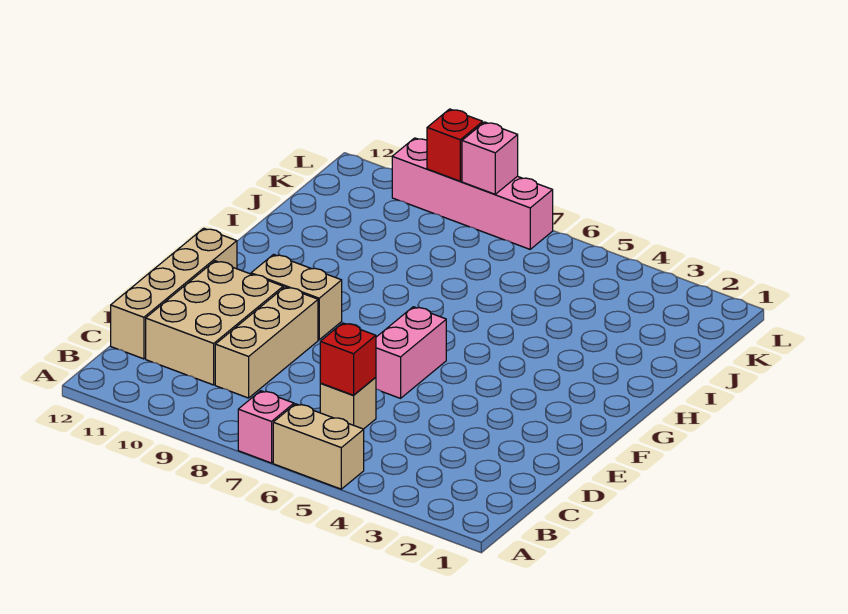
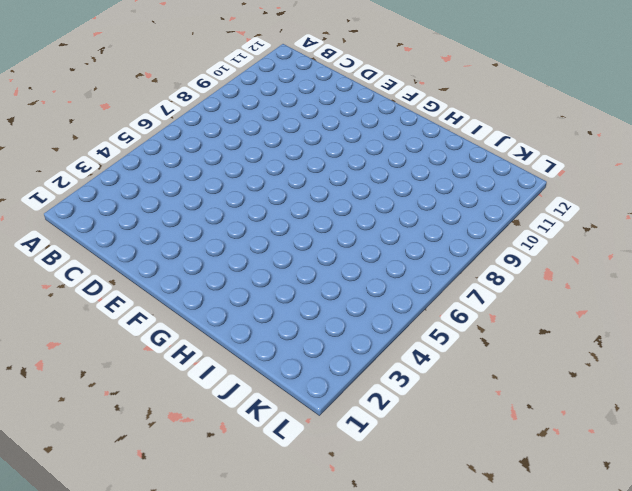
none -> tan brick A5:A6 level 1
none -> pink brick A7 level 1
none -> tan brick C6 level 1

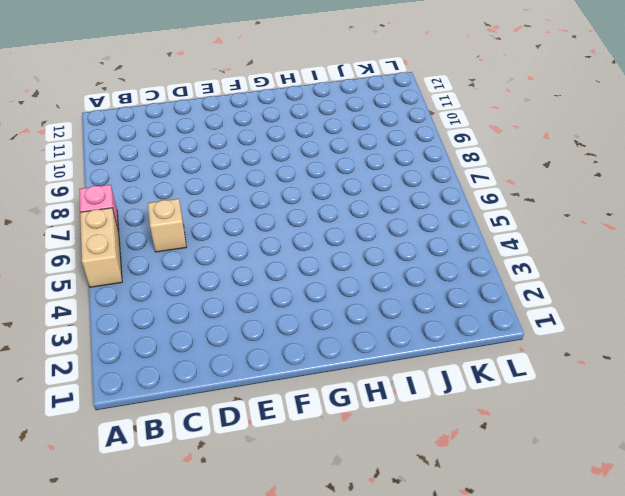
none -> tan brick C9:E9 level 1
none -> tan brick C10:E11 level 1
none -> tan brick C12:F12 level 1

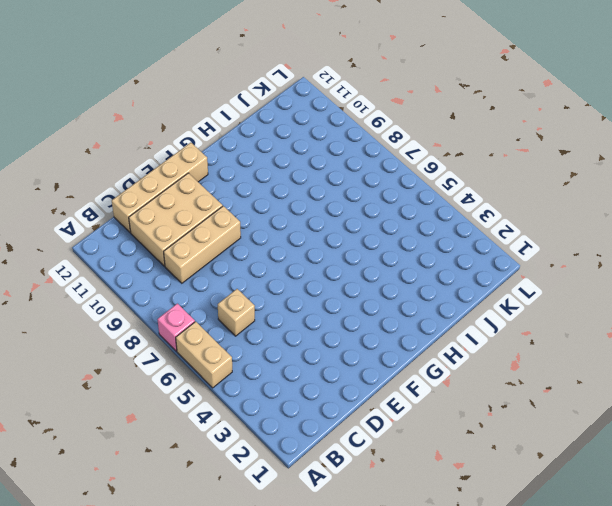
none -> pink brick E6:F6 level 1
none -> tan brick F9:F10 level 1
none -> pink brick L7:L10 level 1

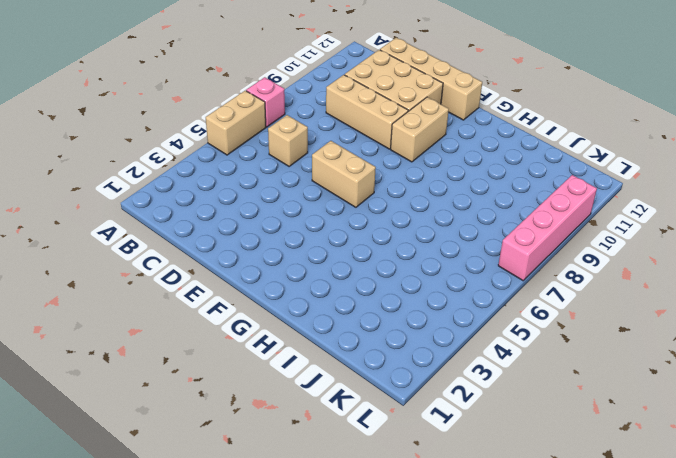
tan brick E6:F6 level 1 -> pink brick E6:F6 level 1
none -> red brick C6 level 2
none -> pink brick L8 level 2
none -> red brick L9 level 2

